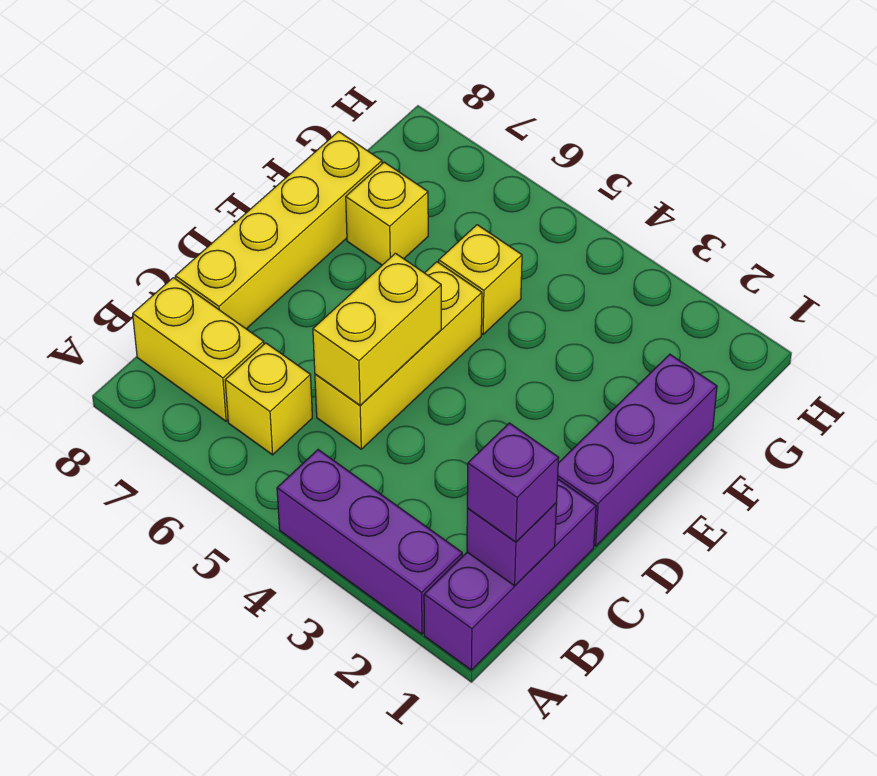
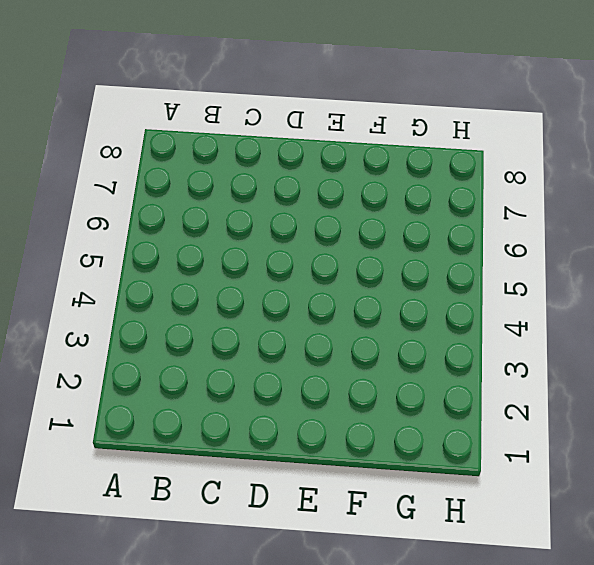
none -> purple brick A1:C1 level 1
none -> purple brick A2:A4 level 1
none -> yellow brick B6 level 1

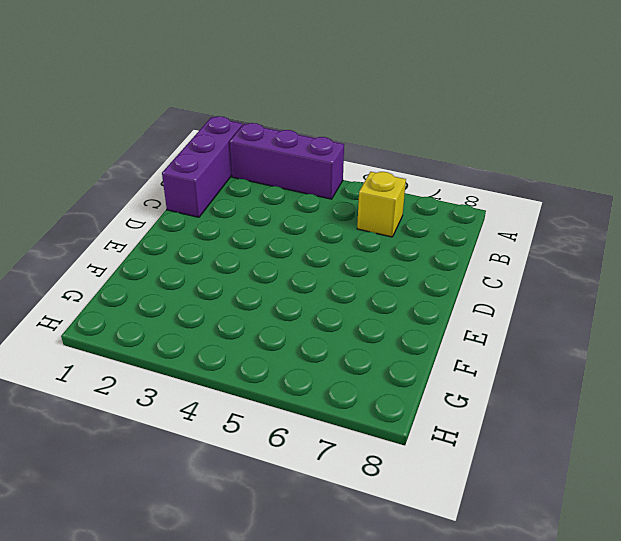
none -> yellow brick B7:B8 level 1
none -> yellow brick C5:E5 level 1
none -> yellow brick C8:F8 level 1

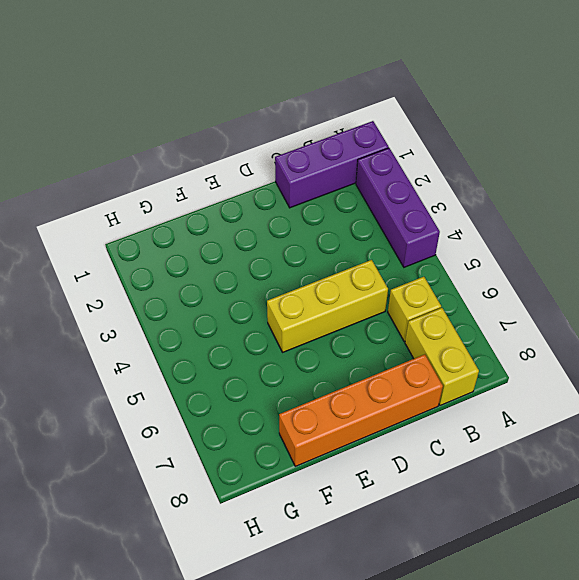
orange brick C8:F8 level 1 -> yellow brick C8:F8 level 1
none -> purple brick D1:F1 level 1
none -> yellow brick F5 level 1
none -> yellow brick F7 level 1

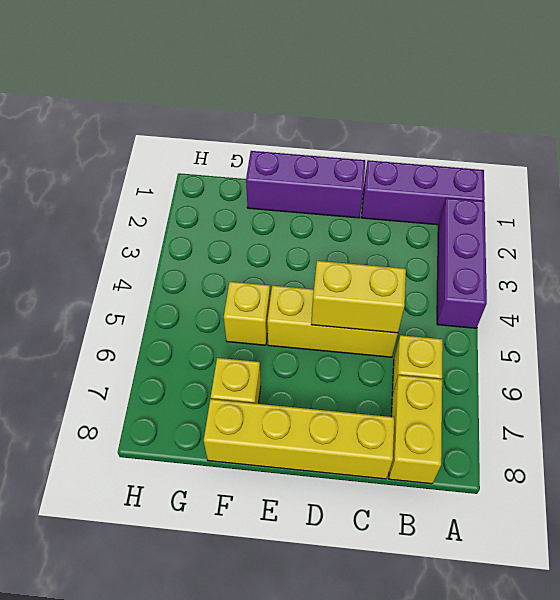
none -> purple brick B1 level 2
none -> purple brick B1 level 3

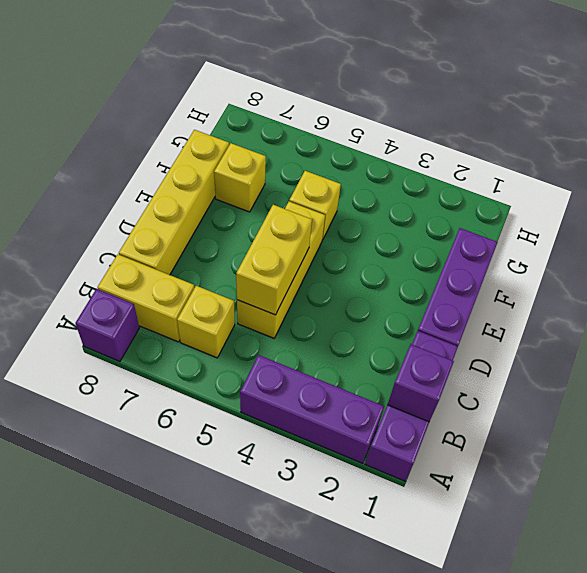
purple brick A8 level 1 -> purple brick B1 level 3

